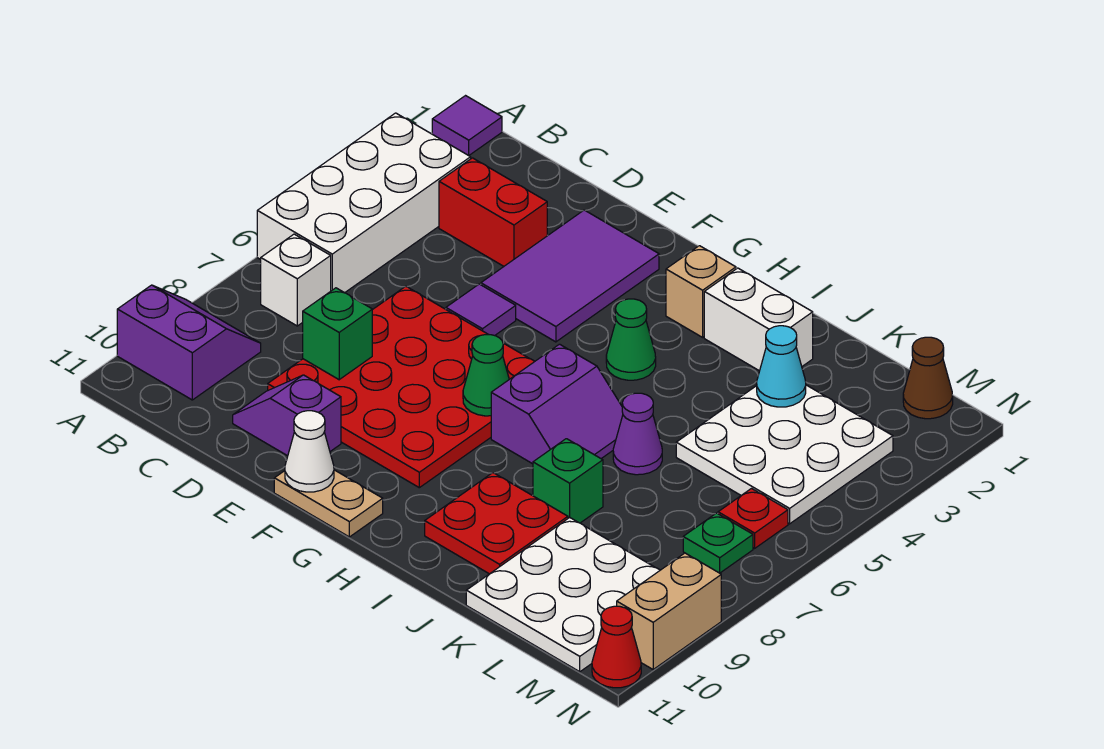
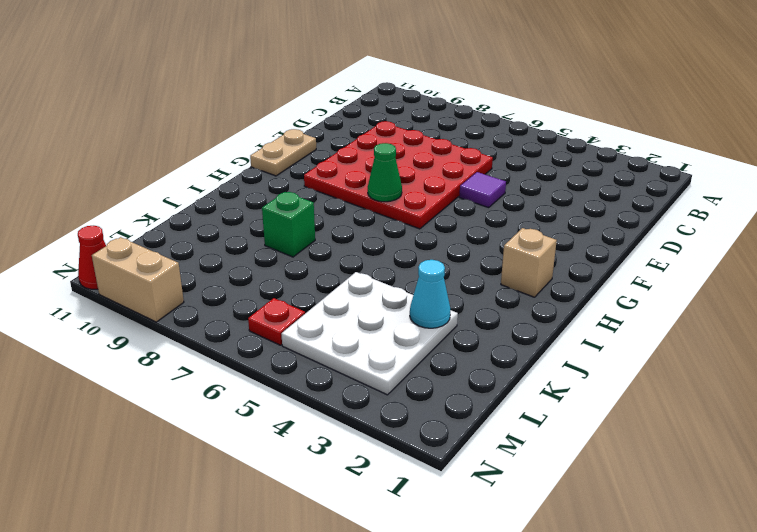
none -> purple tile A1 level 1
none -> white brick A3:B6 level 1
none -> purple slope A9:B10 level 1 top 10

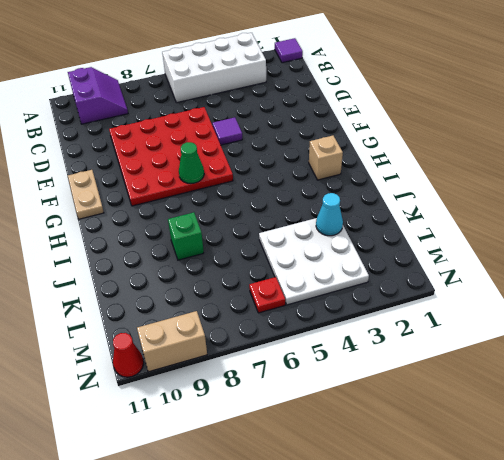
none -> white brick B7 level 1
none -> red brick C3:D3 level 1
none -> purple slope D10:E10 level 1 top E

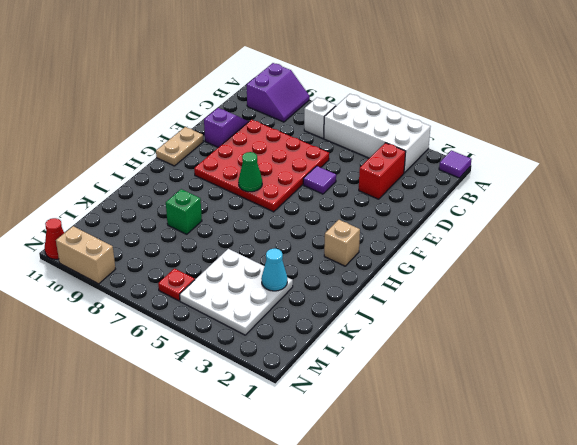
none -> purple tile E2:F4 level 1
none -> green cone H4 level 1
none -> purple slope H6:I7 level 1 top H

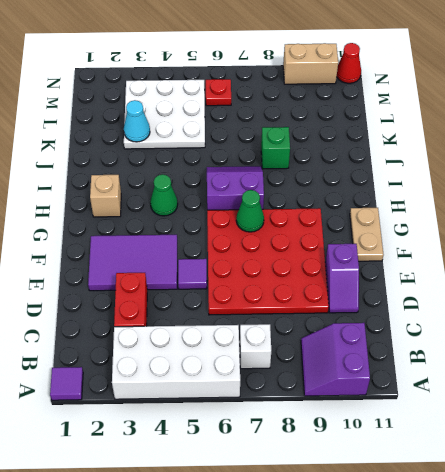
none -> white brick I2:J2 level 1
none -> red plate I9:J10 level 1
none -> purple cone J6 level 1

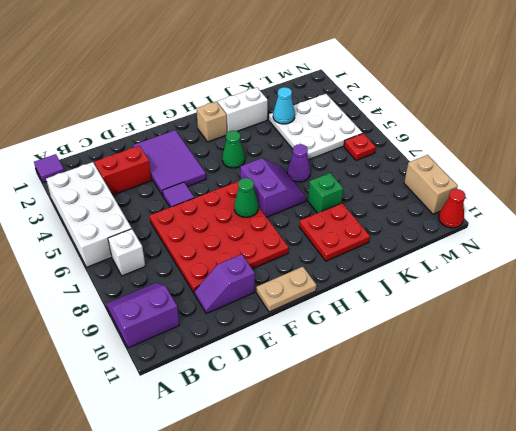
none -> white plate K9:M11 level 1
none -> brown cone M1 level 1
none -> green plate M7 level 1

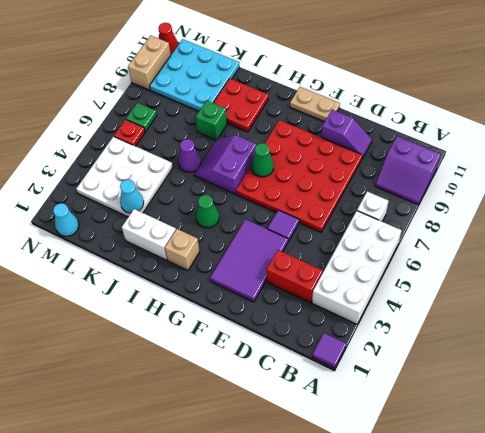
cyan plate K9:M11 level 1 -> white plate K9:M11 level 1
cyan cone M1 level 1 -> brown cone M1 level 1
none -> green brick D8 level 2
none -> white cone F11 level 2

